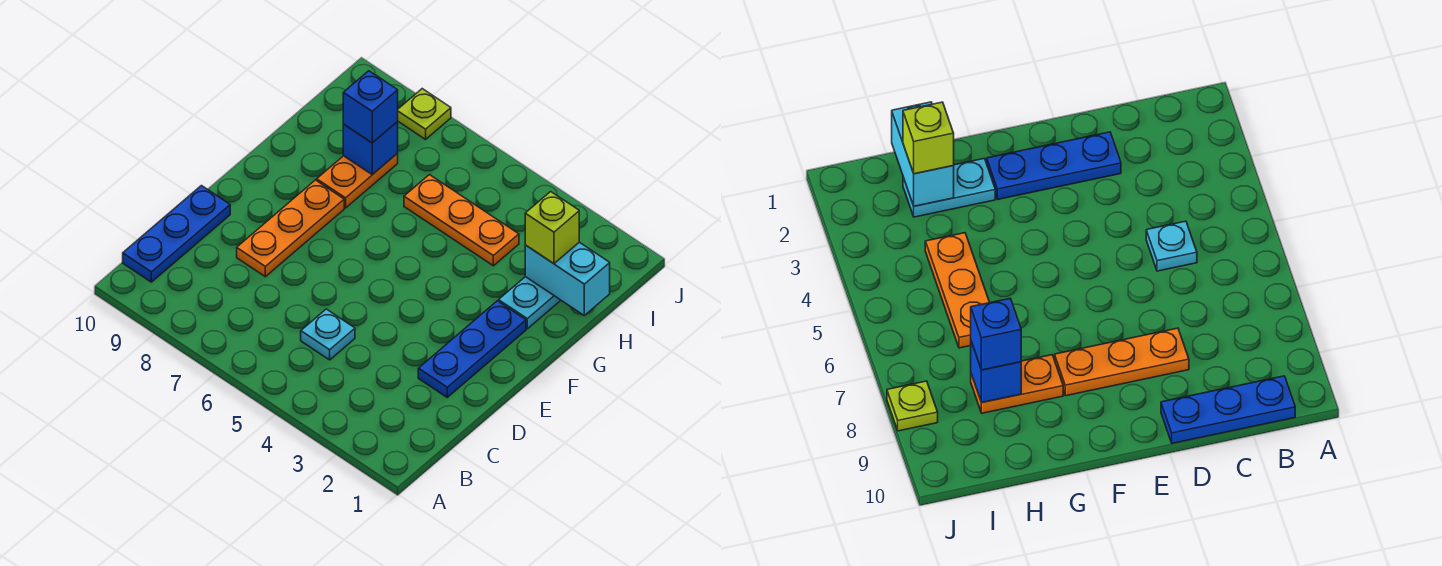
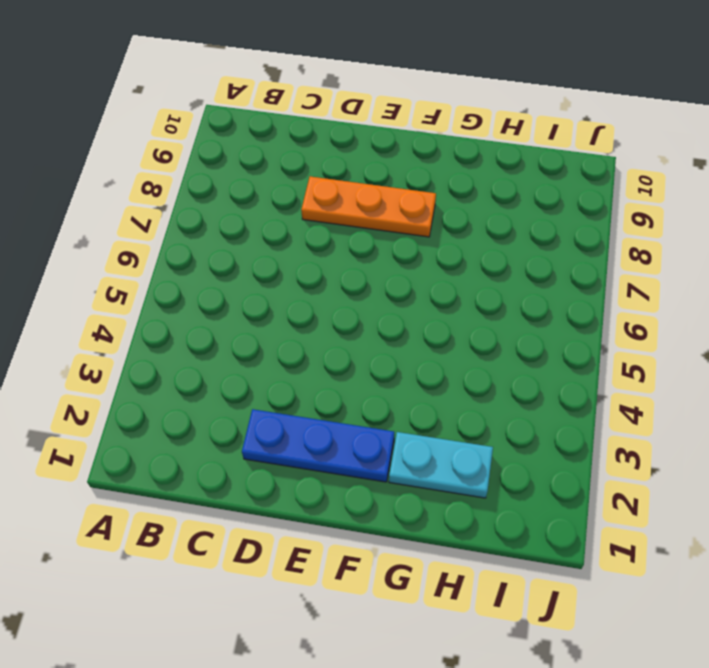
none -> blue plate B10:D10 level 1
none -> cyan plate C5 level 1
none -> orange plate G8:H8 level 1

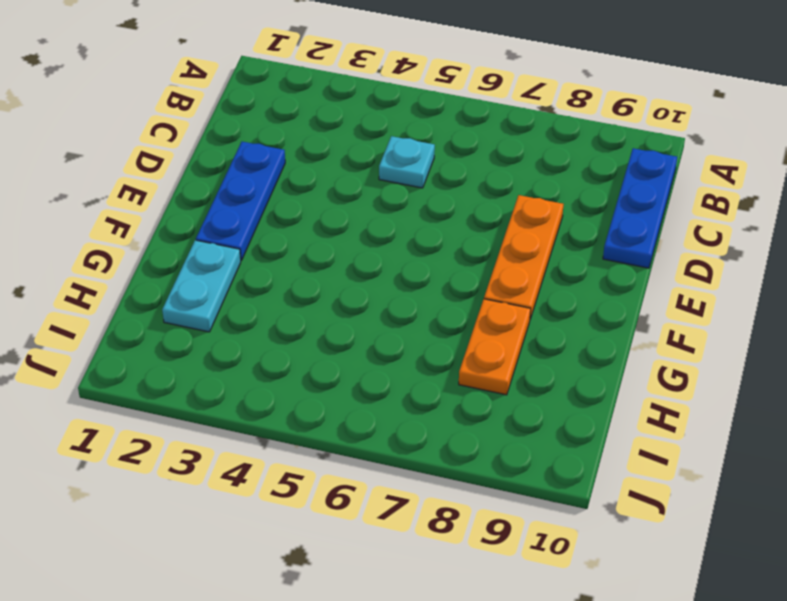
none -> orange plate H4:H6 level 1
none -> lime plate J8 level 1
none -> cyan brick H1:H2 level 2

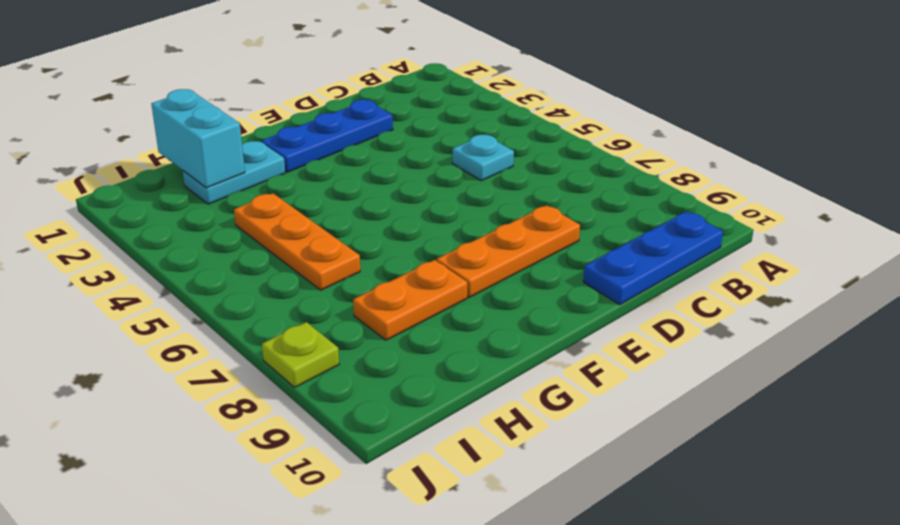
none -> blue brick H8 level 2
none -> lime brick H2 level 3
none -> blue brick H8 level 3

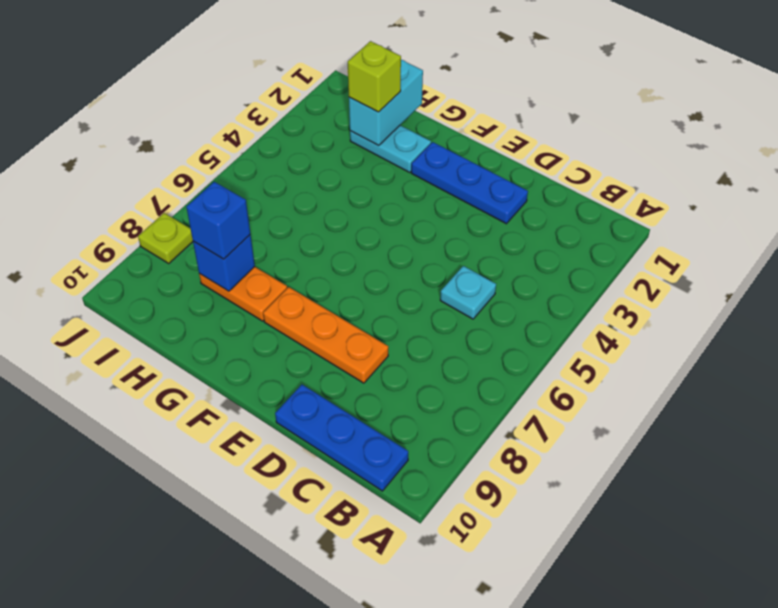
none -> orange plate H4:H6 level 1

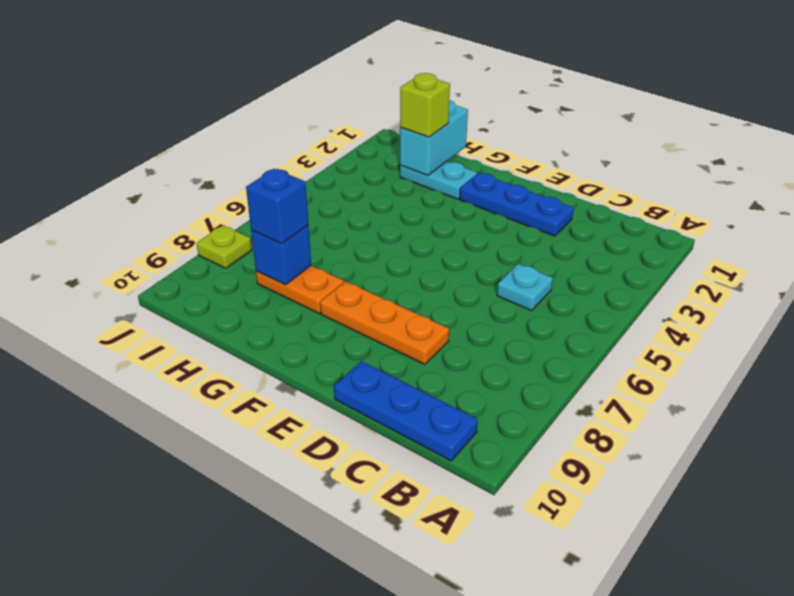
none -> orange plate H4:H6 level 1

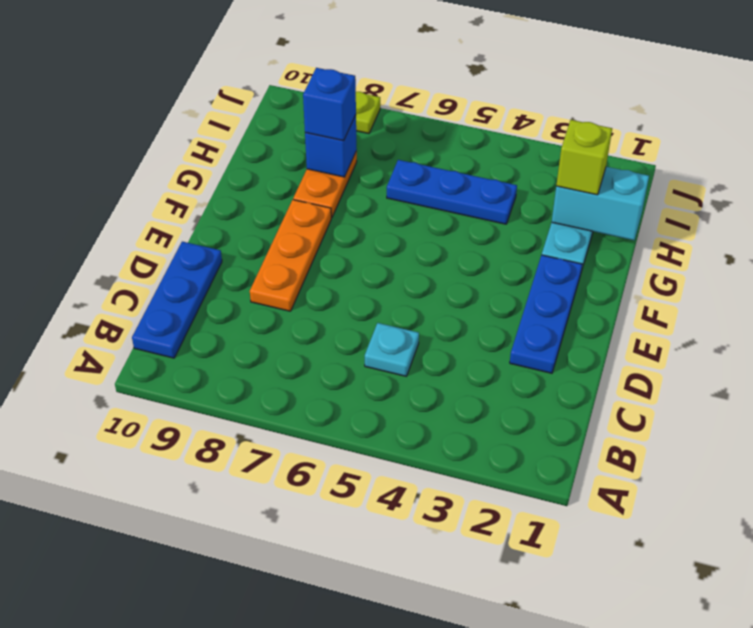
blue plate H4:H6 level 1 -> orange plate H4:H6 level 1

